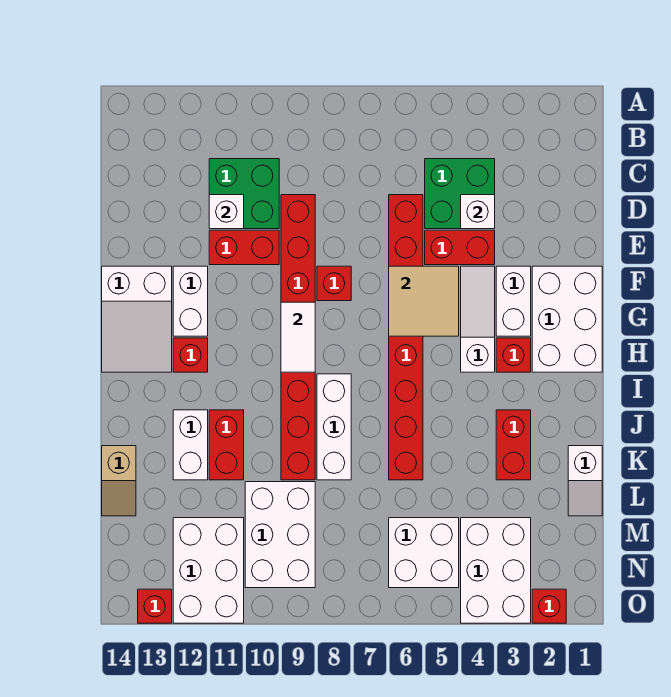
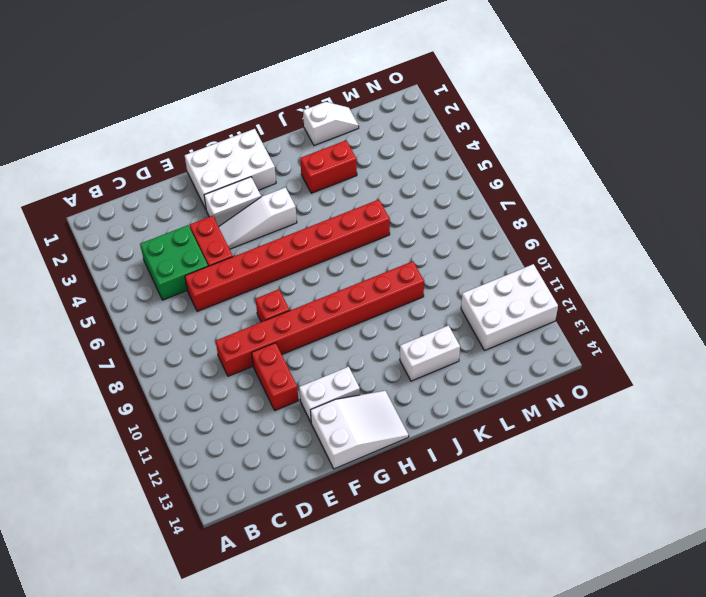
none -> green brick C10:D11 level 1
none -> red brick H3 level 1
none -> red brick H12 level 1
none -> white brick I8:K8 level 1

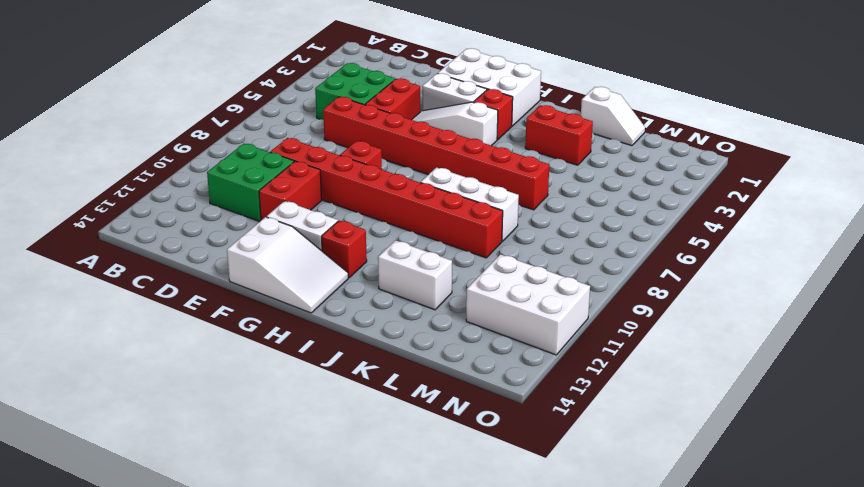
none -> red brick J11:K11 level 1
none -> tan slope K14:L14 level 1 top K
none -> white brick L9:N10 level 1
none -> white brick M3:O4 level 1

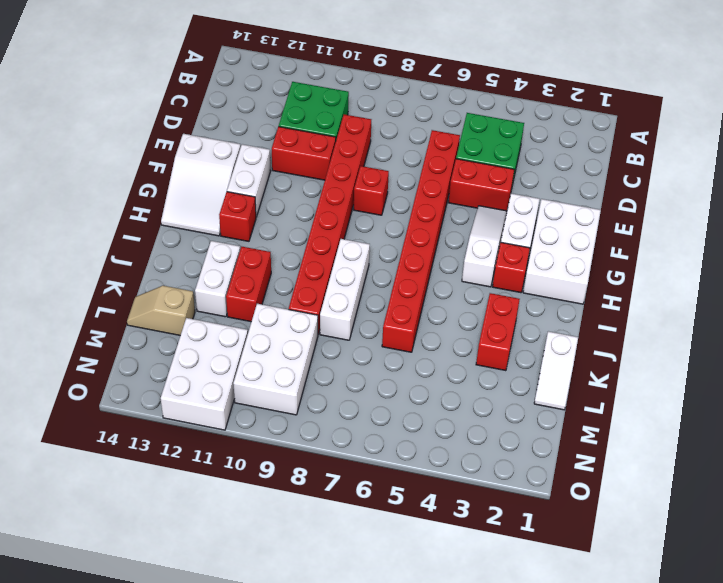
tan slope L13:L14 level 1 top 13 -> tan slope K14:L14 level 1 top K
none -> white brick M3:O4 level 1
none -> white brick M5:N6 level 1
none -> red brick O2 level 1
none -> red brick O13 level 1

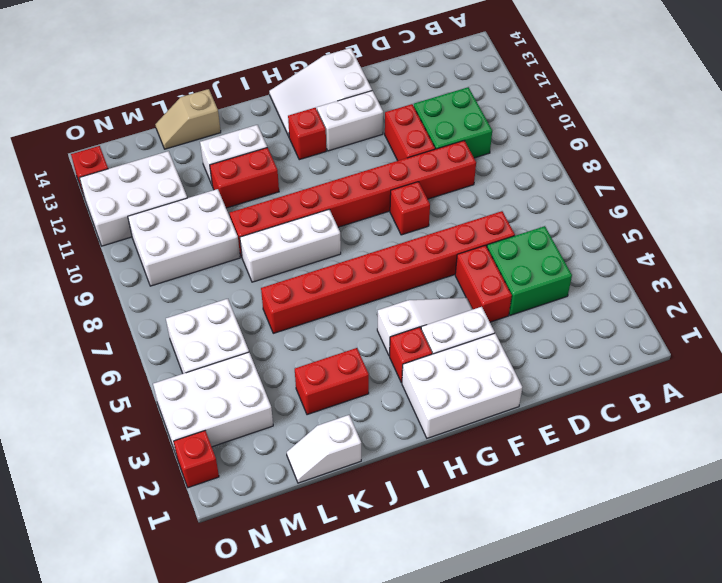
none -> white brick D4 level 2
none -> white brick D11 level 2
none -> tan tile F5:G6 level 2
none -> white tile G9:H9 level 2

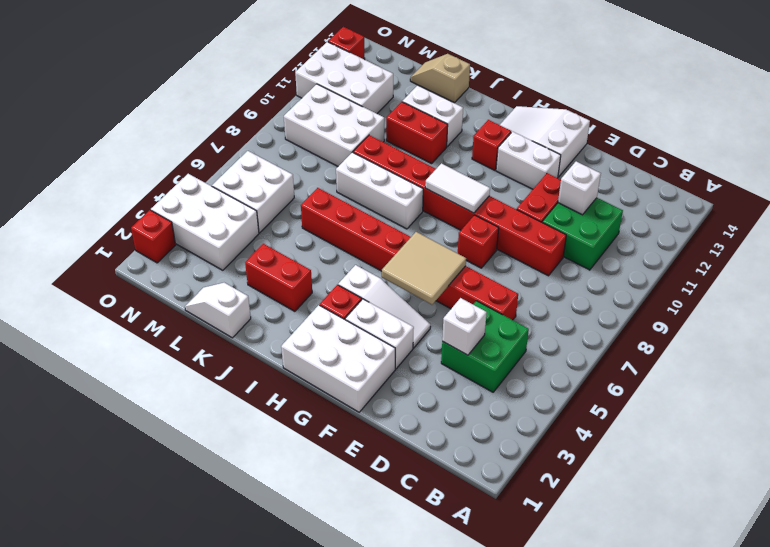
none -> red brick E4:E5 level 1

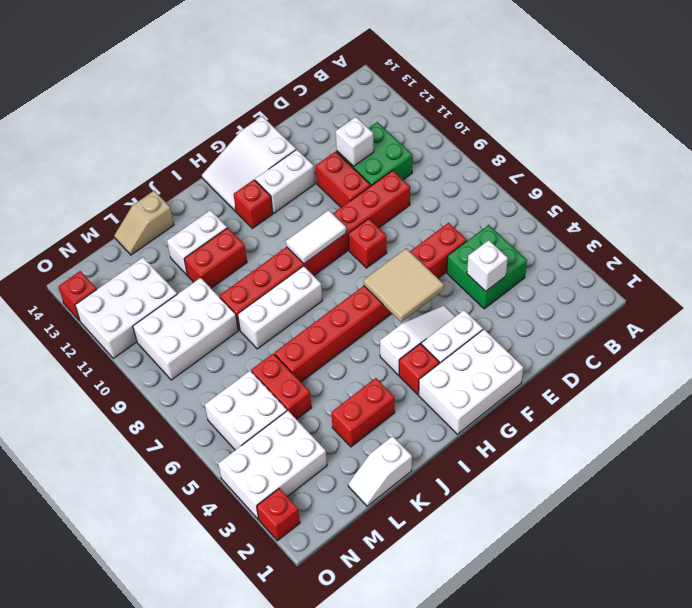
red brick L5:L6 level 1 -> red brick E4:E5 level 1

